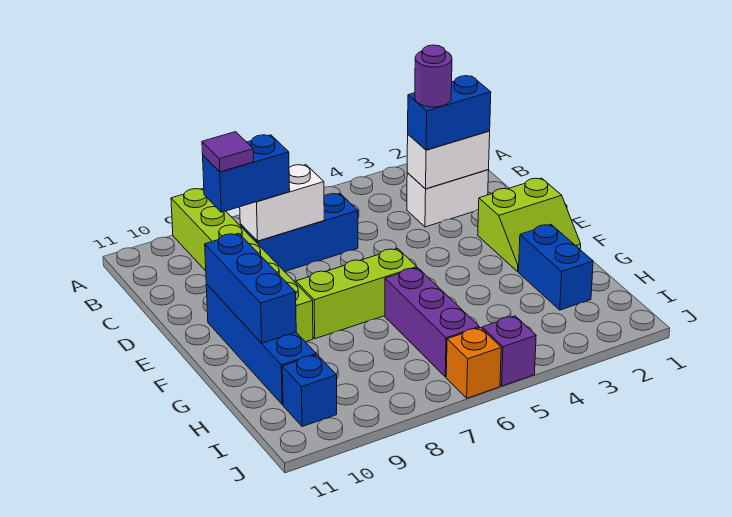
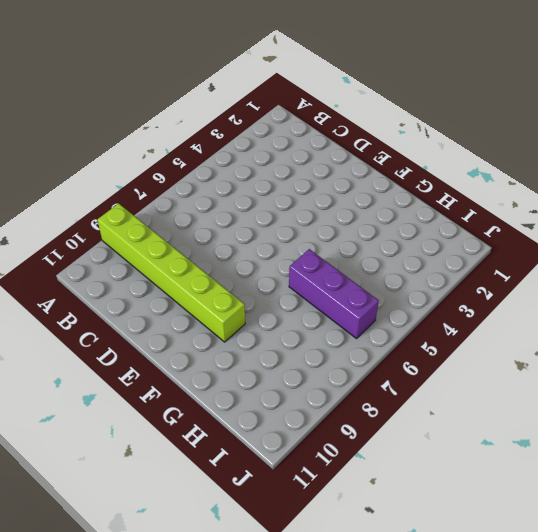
none -> white brick C2:C3 level 1
none -> blue brick C6:C8 level 1
none -> lime slope E1:F2 level 1 top E

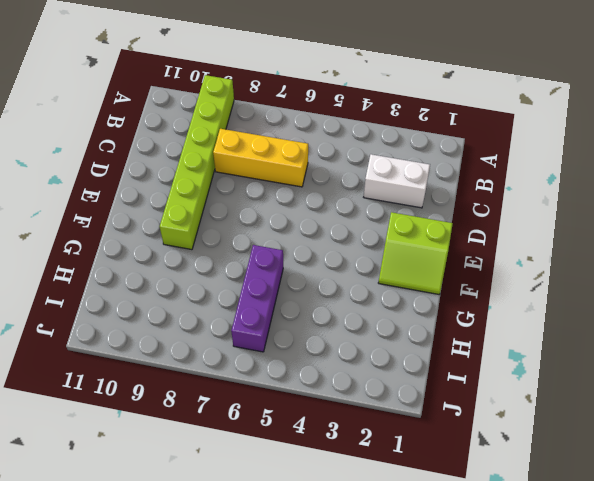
yellow brick C6:C8 level 1 -> blue brick C6:C8 level 1
none -> blue brick E10:H10 level 1
none -> lime brick F6:F8 level 1
none -> blue brick G2:H2 level 1

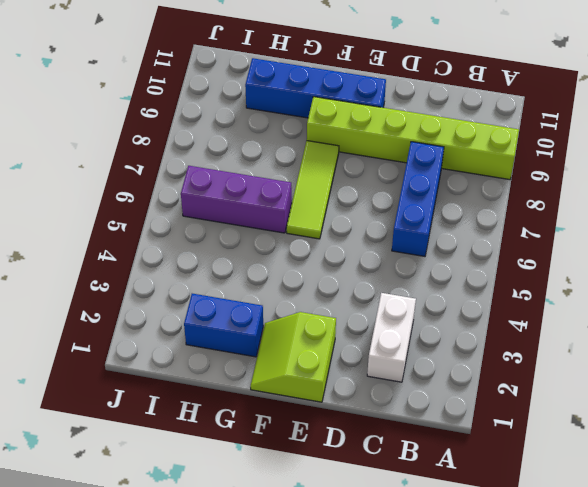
lime tile F6:F8 level 1 -> lime brick F6:F8 level 1
none -> blue brick I10 level 1
none -> purple brick J5 level 1
none -> orange brick J6 level 1

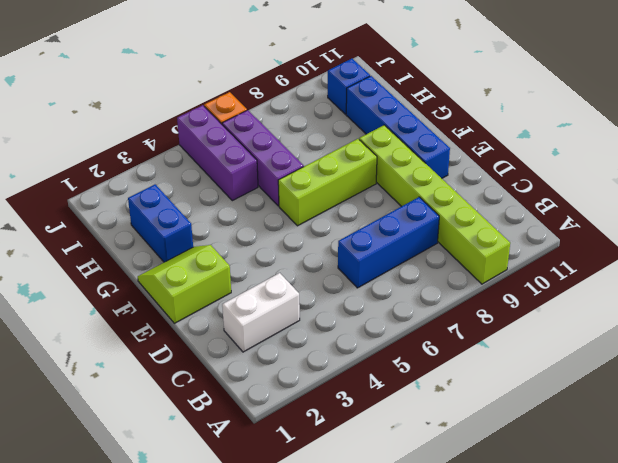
purple brick H5:J5 level 1 -> purple brick J5 level 1
none -> white brick C2:C3 level 2
none -> white brick C7:C8 level 2
none -> blue brick E10:G10 level 2

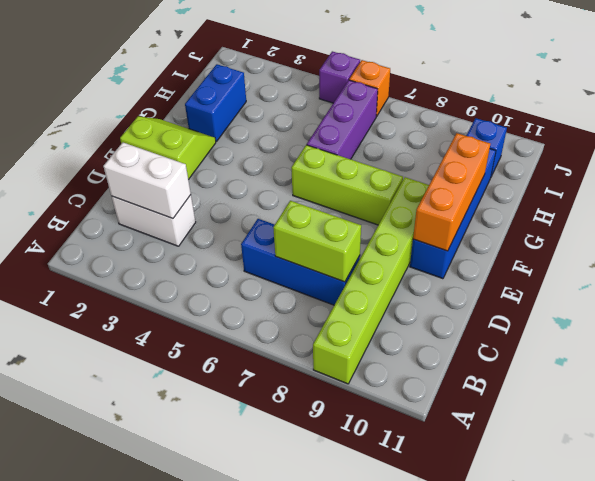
lime brick C7:C8 level 2 -> white brick C7:C8 level 2
orange brick E10:G10 level 2 -> blue brick E10:G10 level 2
none -> blue brick C2:C3 level 3
none -> blue brick C8:C9 level 3
none -> purple round brick C3 level 4

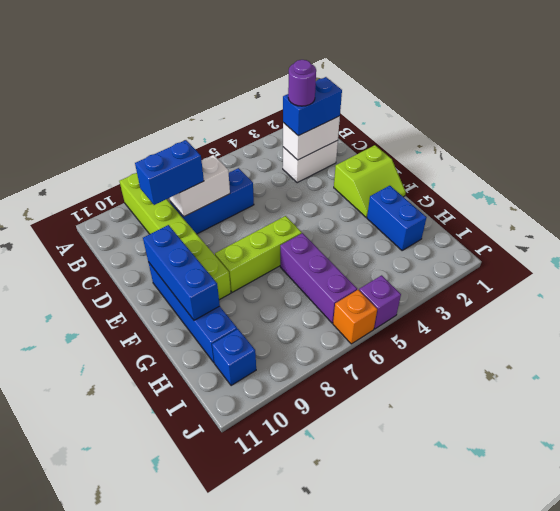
none -> purple tile C9 level 4

